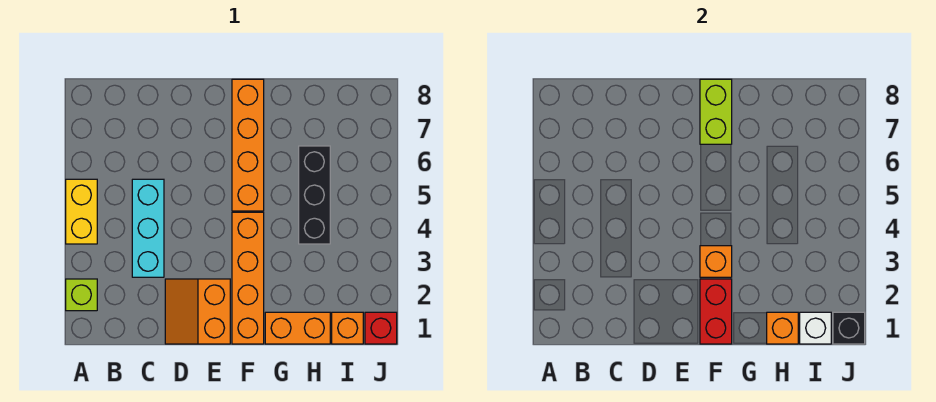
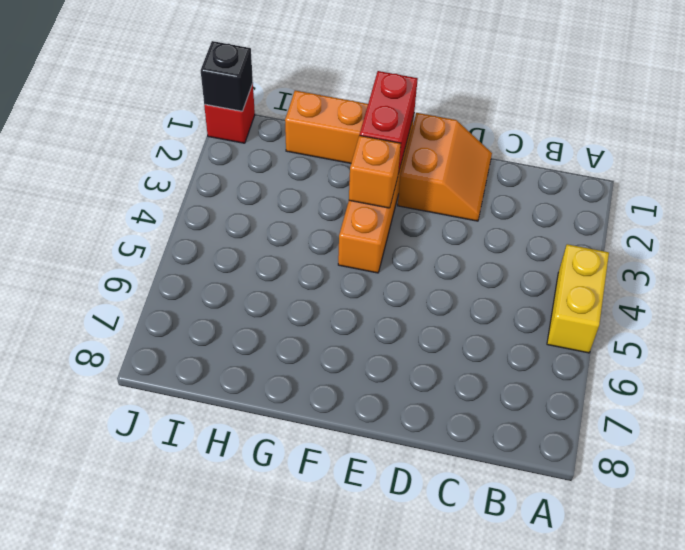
none -> lime brick A2 level 1
none -> cyan brick C3:C5 level 1
none -> orange brick F5:F8 level 1

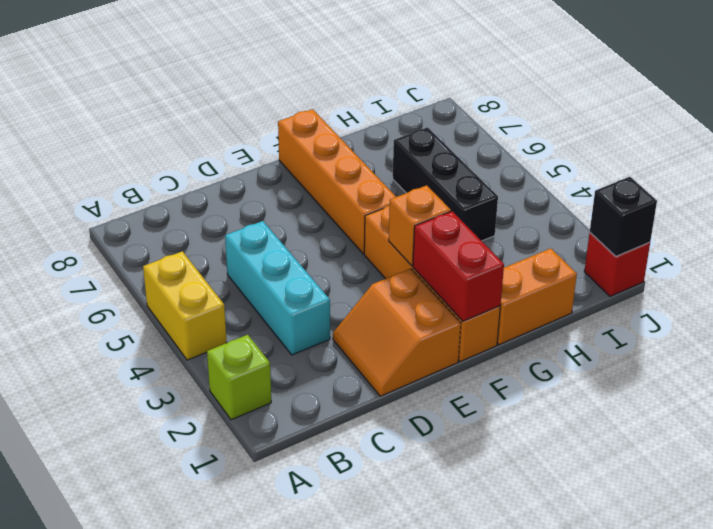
none -> orange brick I1 level 1
none -> lime brick F7:F8 level 2
none -> orange brick H1 level 2

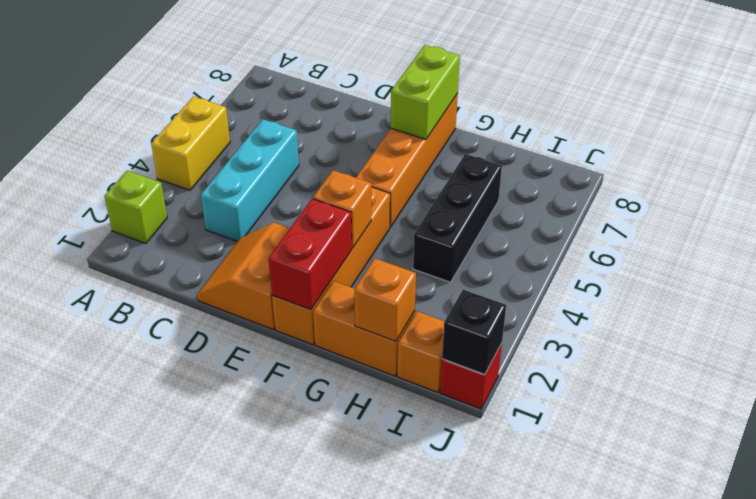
none -> white brick I1 level 2

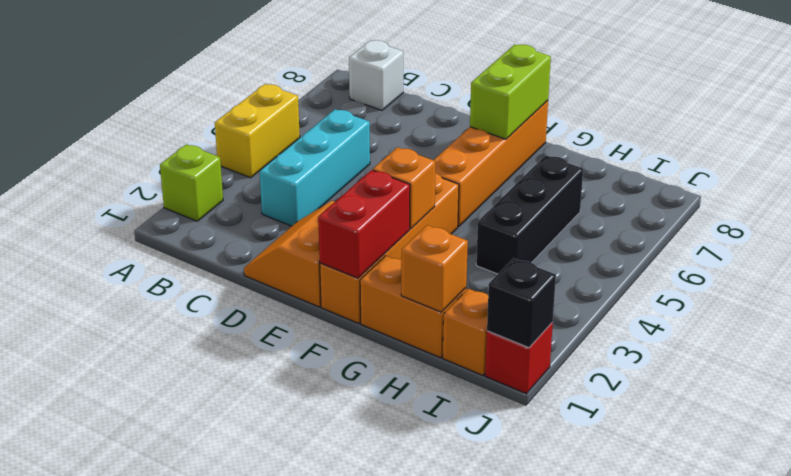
white brick B8 level 1 -> white brick I1 level 2

